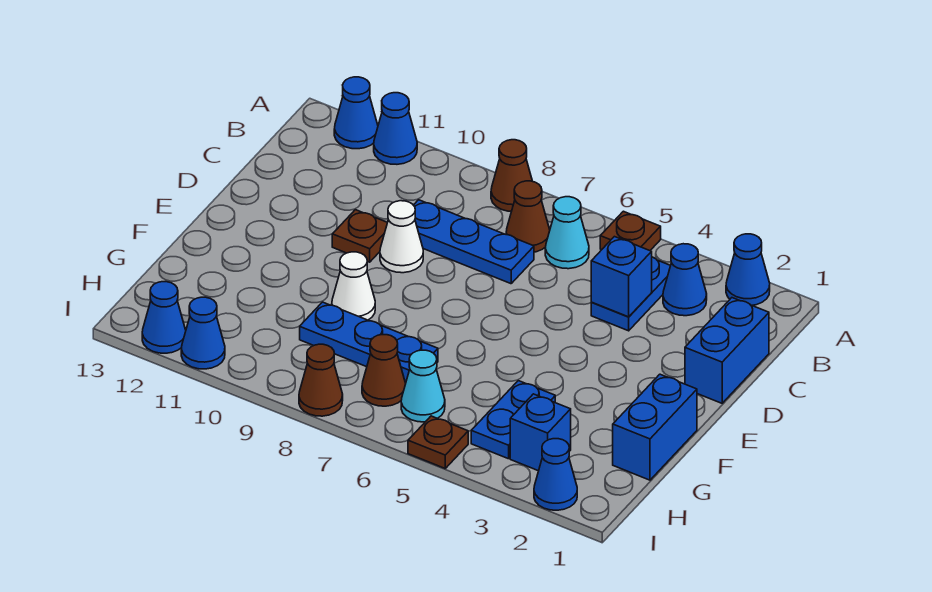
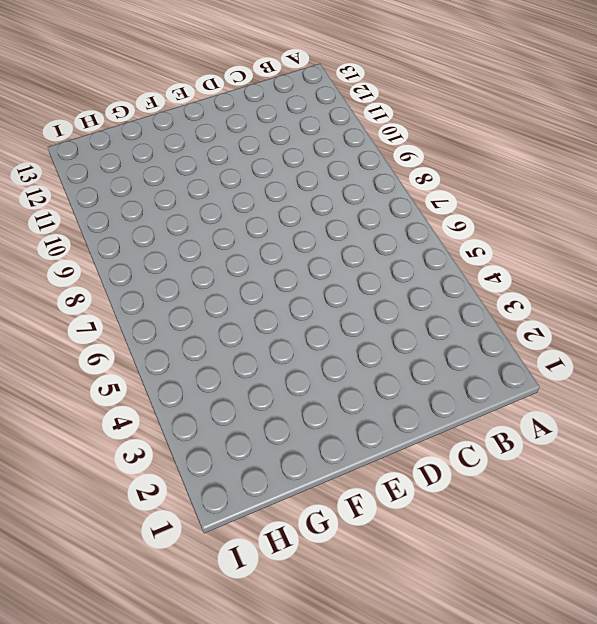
none -> blue cone A2 level 1
none -> brown plate A5 level 1
none -> brown cone A8 level 1

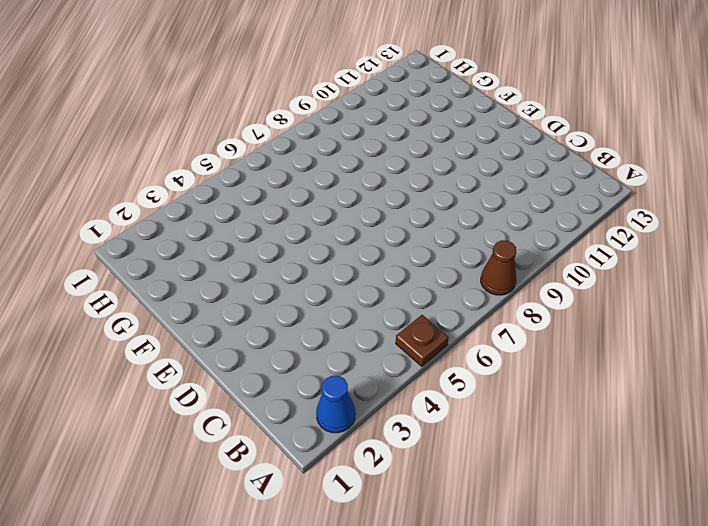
none -> blue cone A11 level 1
none -> blue cone A12 level 1
none -> blue cone B3 level 1

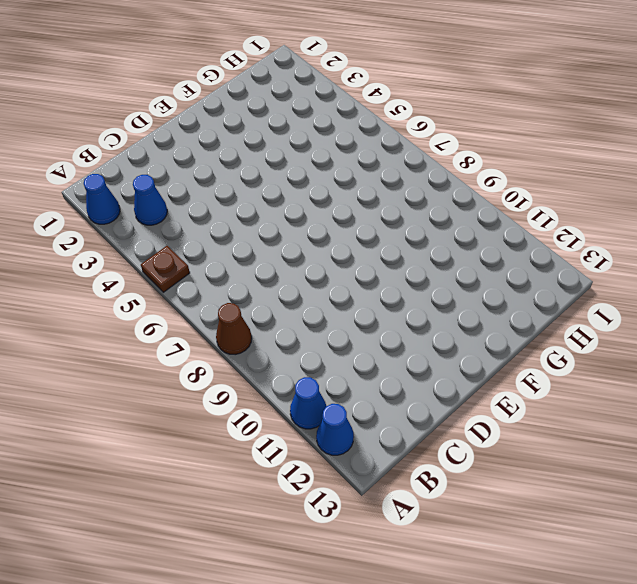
none -> blue plate B4:C4 level 1
none -> cyan cone B6 level 1
none -> brown cone B7 level 1

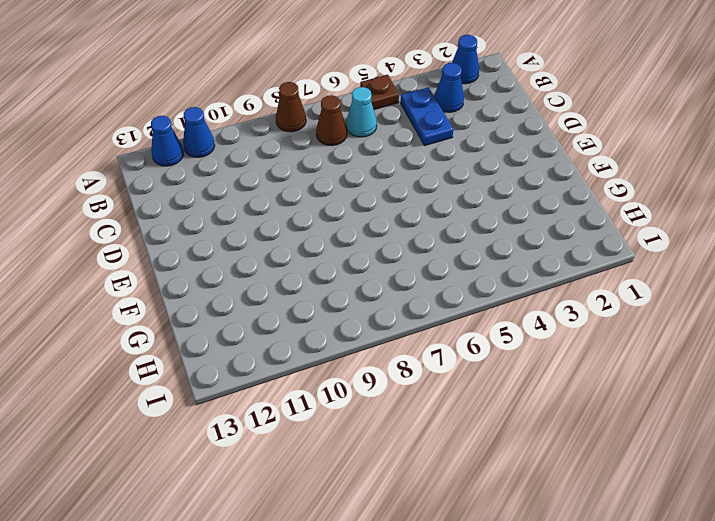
none -> blue brick C1:D1 level 1
none -> blue plate C7:C9 level 1
none -> white cone D9 level 1

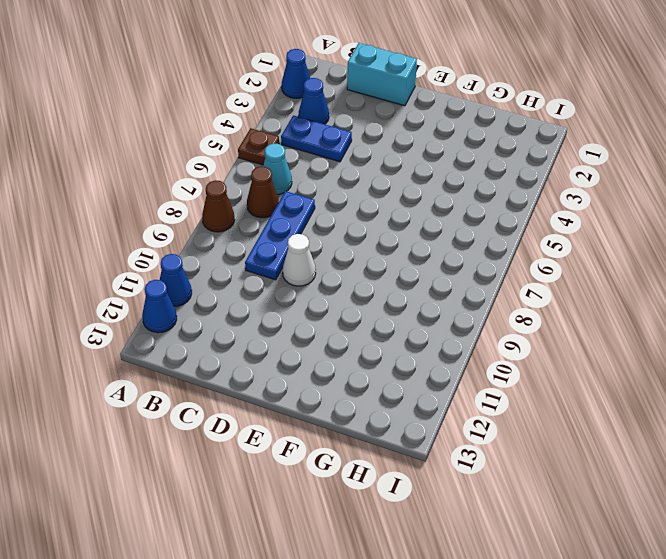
cyan brick C1:D1 level 1 -> blue brick C1:D1 level 1
none -> brown plate D10 level 1
none -> blue brick F1:G1 level 1
none -> white cone F9 level 1

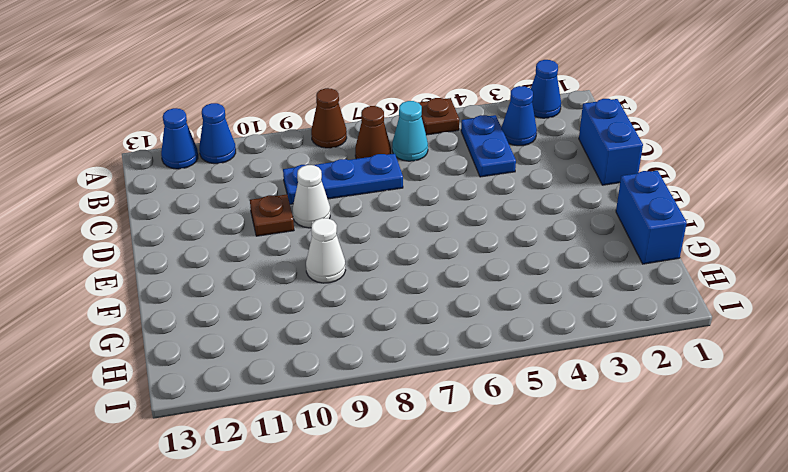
none -> blue plate G4:H4 level 1
none -> blue plate G7:G9 level 1
none -> blue brick H3 level 1

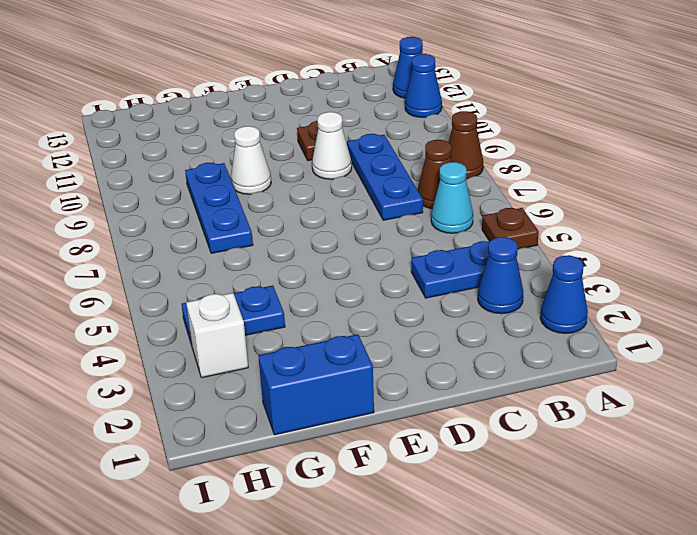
white brick H3 level 1 -> blue brick H3 level 1
none -> blue brick C1:D1 level 1
none -> cyan cone H6 level 1
none -> brown cone H7 level 1

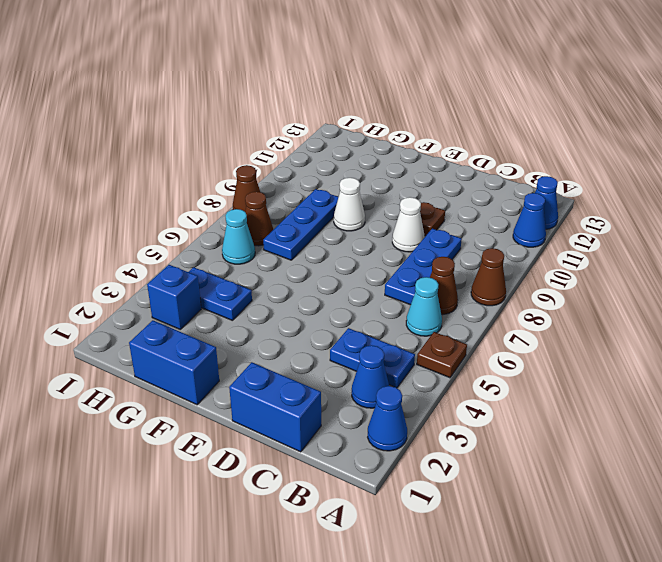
none -> blue cone I2 level 1
none -> brown plate I5 level 1
none -> blue cone I11 level 1

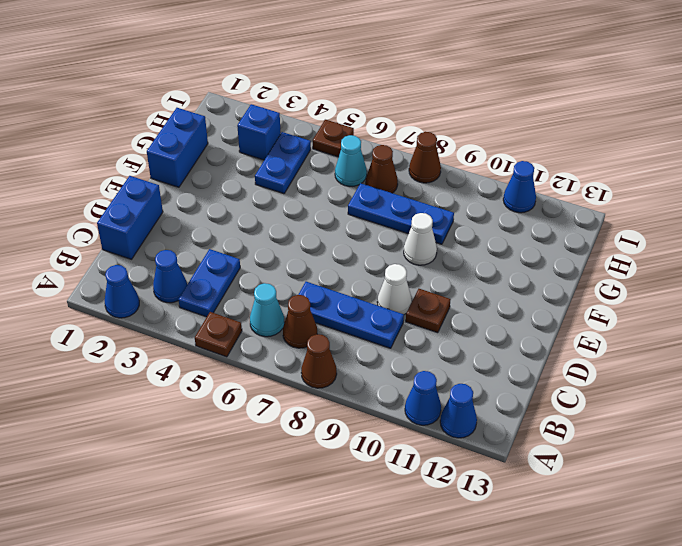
none -> blue cone I2 level 1
none -> blue cone I12 level 1
none -> blue brick C4 level 2

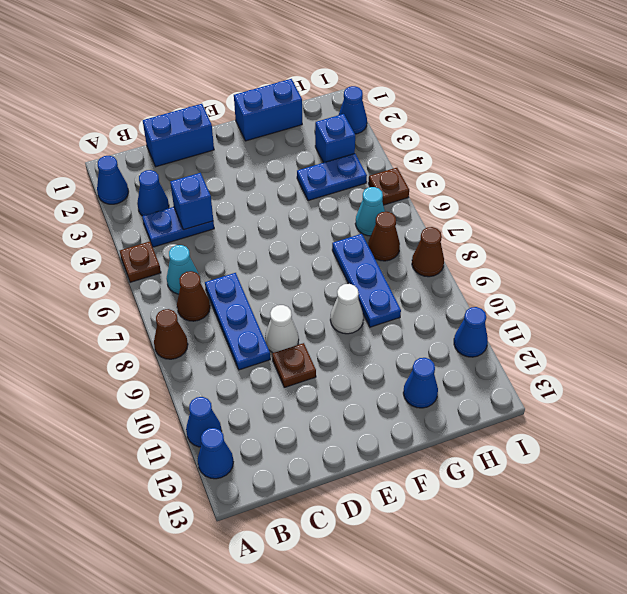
blue cone G12 level 1 -> blue cone I12 level 1

